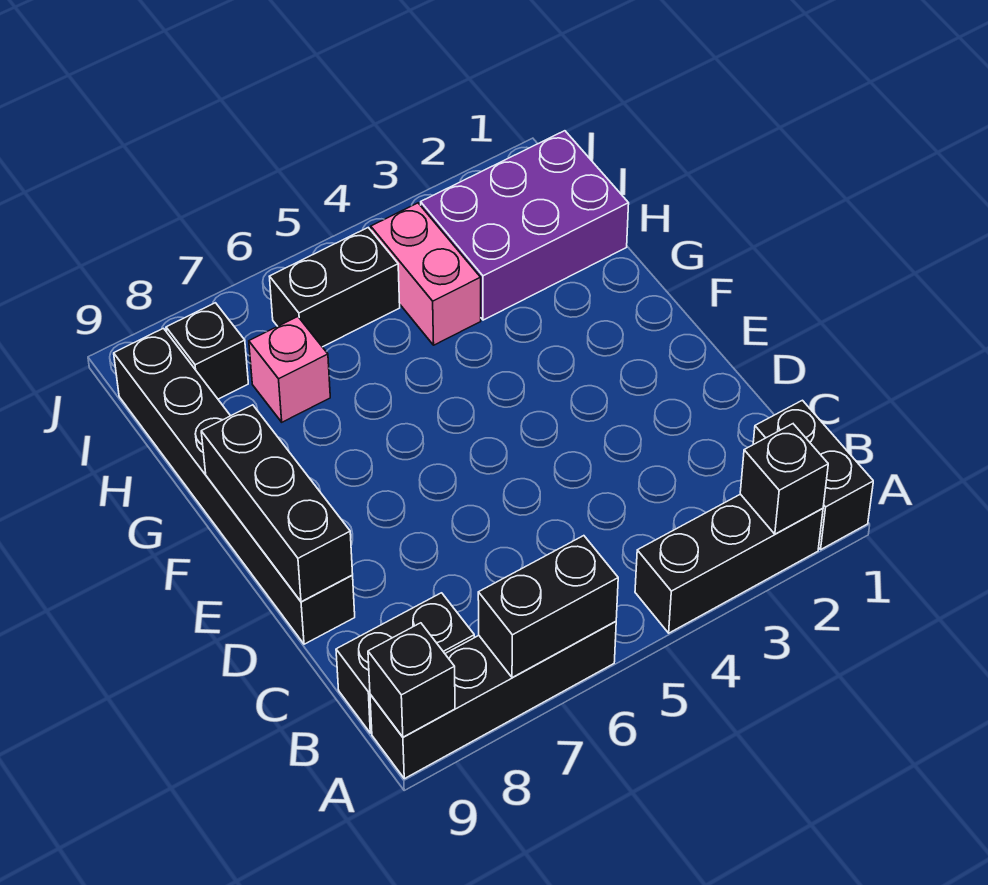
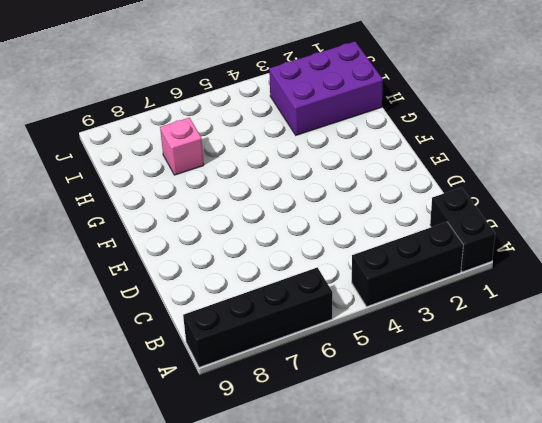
none -> black brick B8:B9 level 1
none -> black brick D9:I9 level 1
none -> pink brick H4:I4 level 1

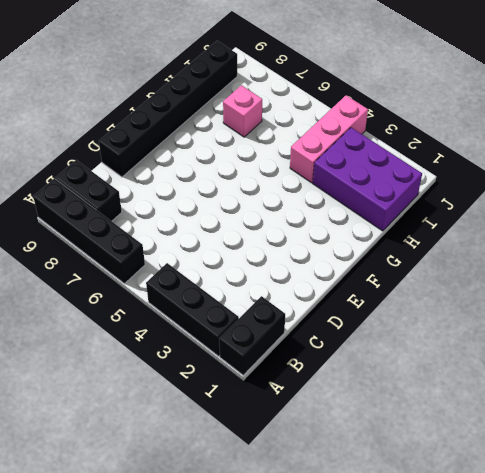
pink brick H4:J4 level 1 -> pink brick H4:I4 level 1
none -> black brick I5:I6 level 1
none -> black brick I8 level 1
none -> black brick A2 level 2

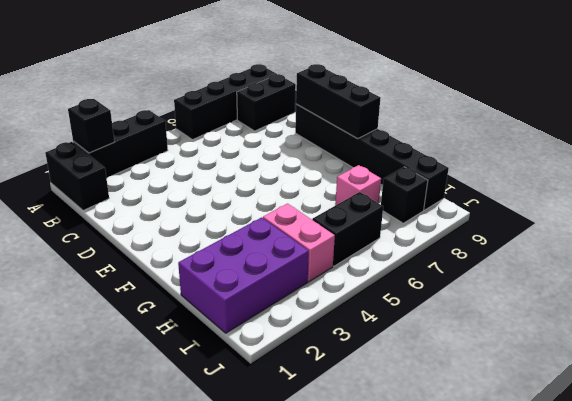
none -> black brick A6:A7 level 2
none -> black brick A9 level 2

